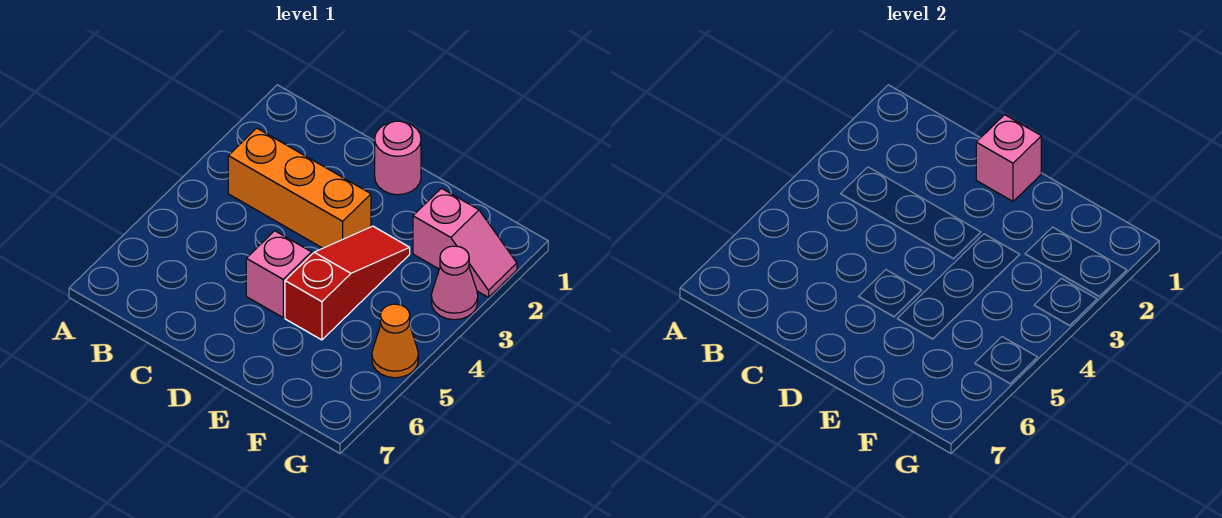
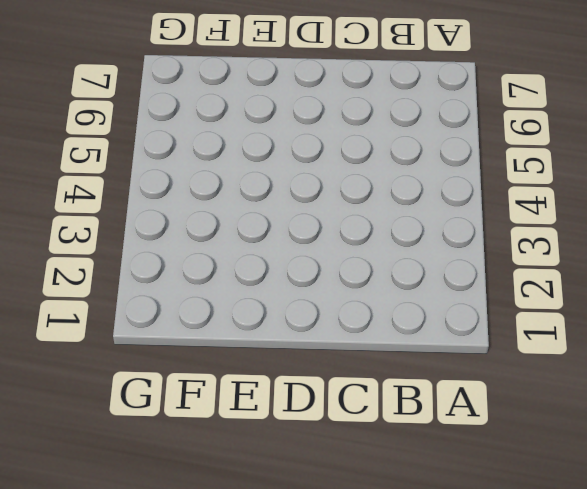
none -> orange brick B3:D3 level 1
none -> pink round brick D1 level 1

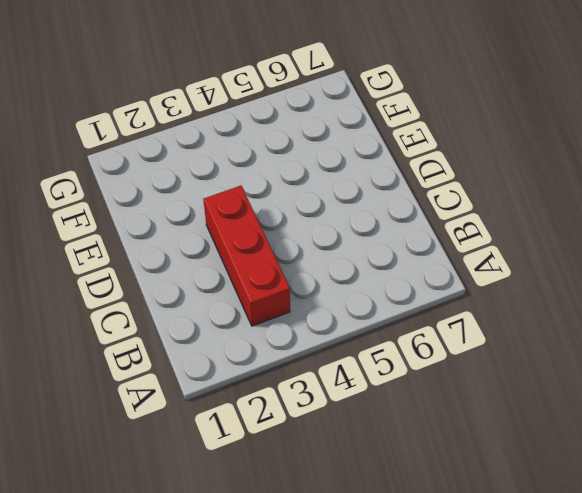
red brick B3:D3 level 1 -> orange brick B3:D3 level 1
none -> pink round brick D1 level 1
none -> pink brick D5 level 1

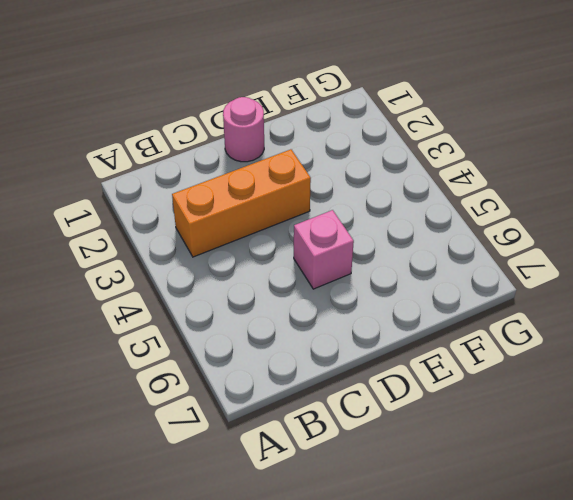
none -> red slope E3:E5 level 1 top 5
none -> pink slope F2:G2 level 1 top F

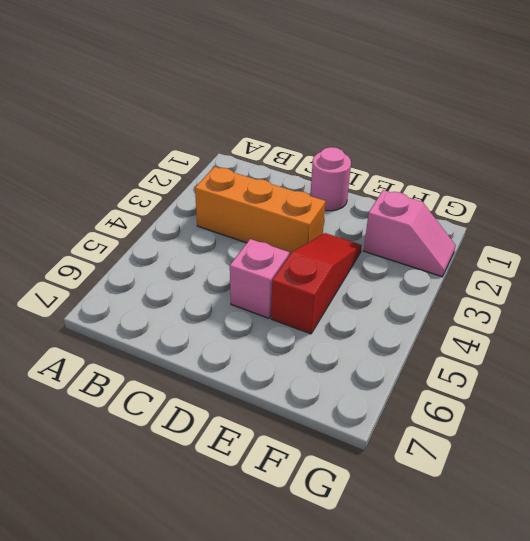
none -> pink cone G3 level 1
none -> orange cone G5 level 1

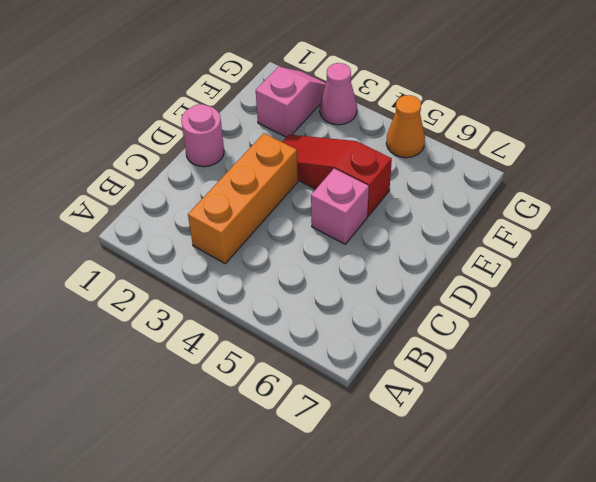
none -> pink brick D1 level 2

